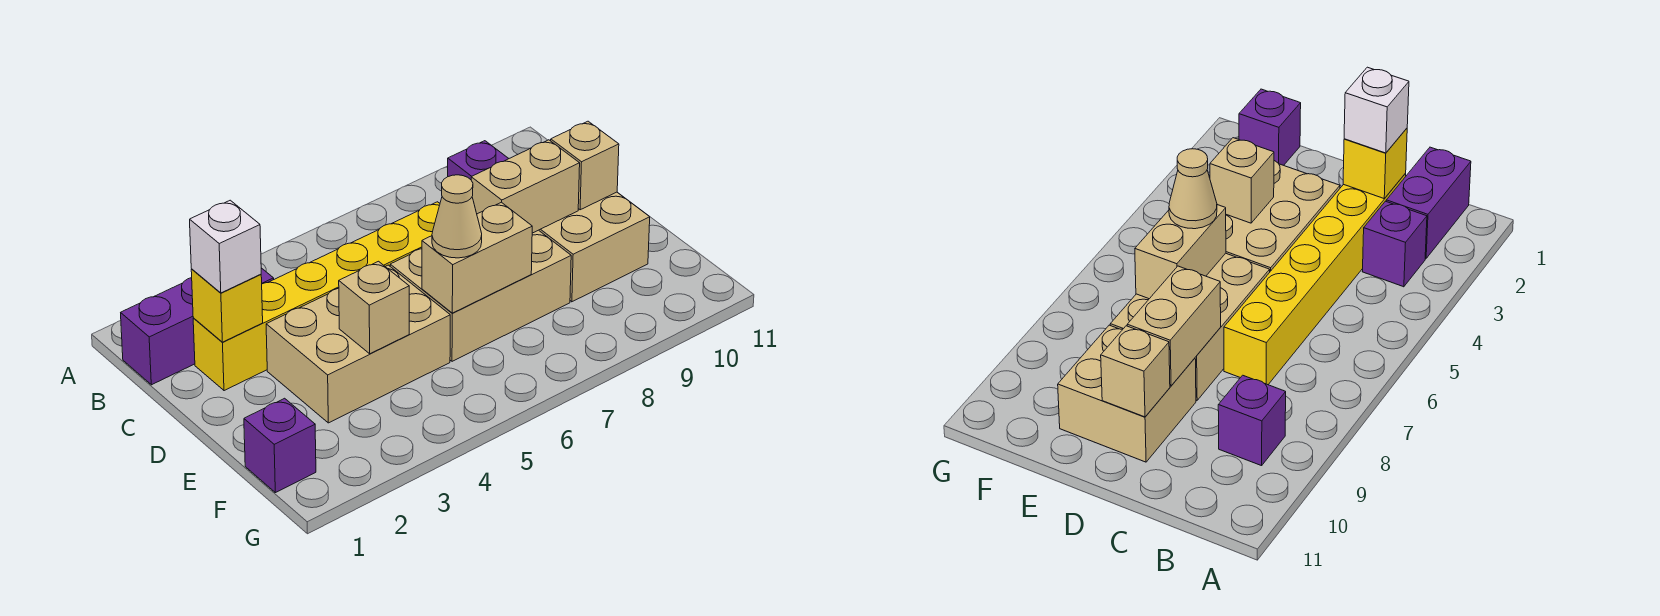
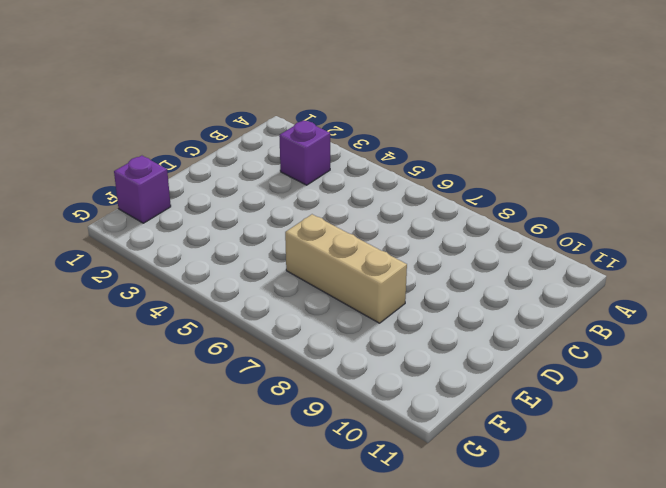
tan brick E6:E8 level 1 -> tan brick D6:E8 level 1
none -> purple brick B1:B2 level 1
none -> purple brick B9 level 1
none -> yellow brick C2:C7 level 1

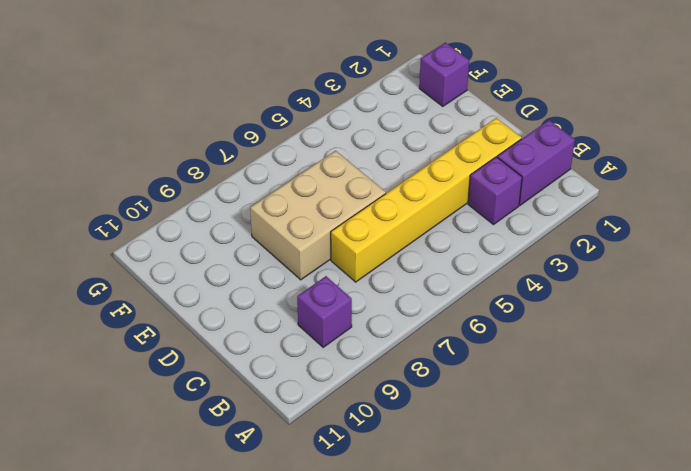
none -> tan brick D3:E5 level 1
none -> tan brick D9:E10 level 1
none -> yellow brick C2 level 2

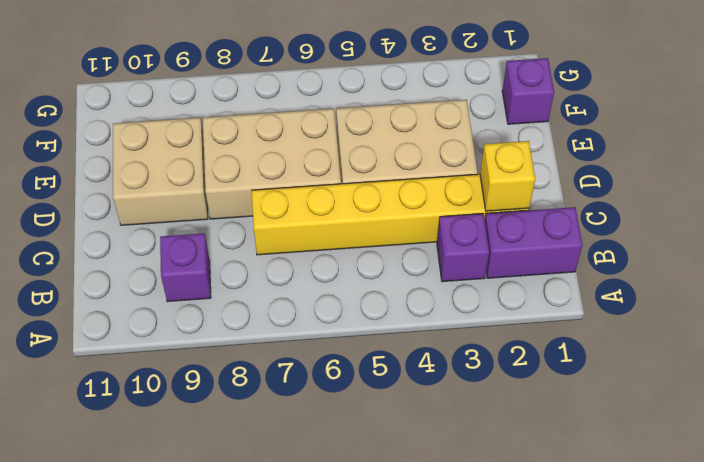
none -> tan brick D8:D9 level 2
none -> tan brick D10 level 2
none -> tan brick E4 level 2

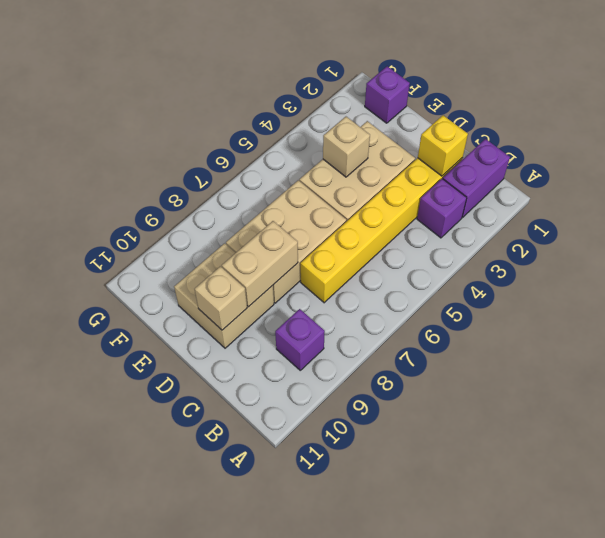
none -> tan brick E6:E7 level 2
none -> white brick C2 level 3
none -> tan cone E6 level 3

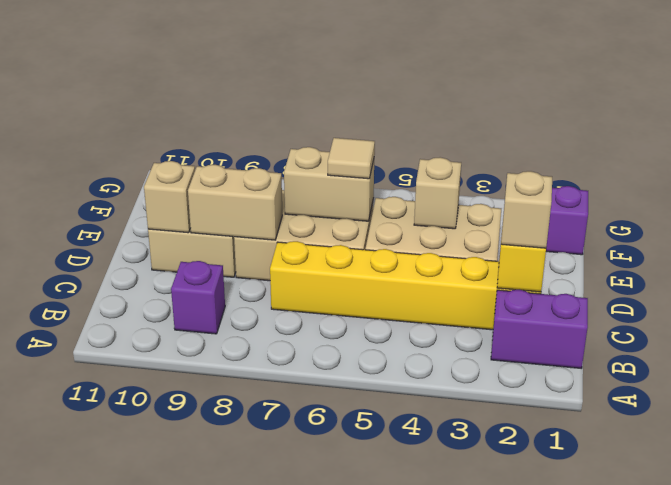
tan brick C2 level 3 -> white brick C2 level 3
tan tile E6 level 3 -> tan cone E6 level 3
none -> purple brick B3 level 1

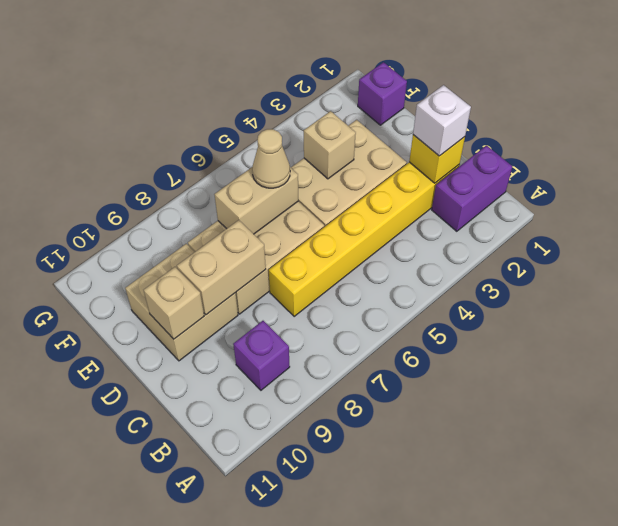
none -> purple brick B3 level 1

